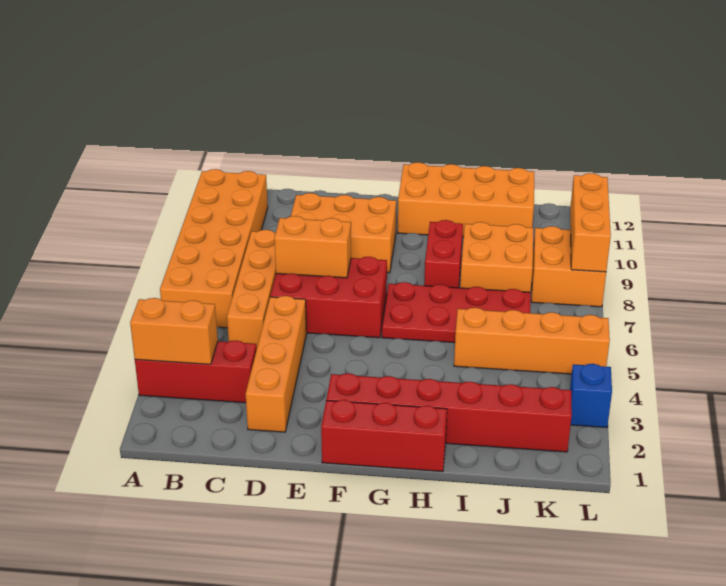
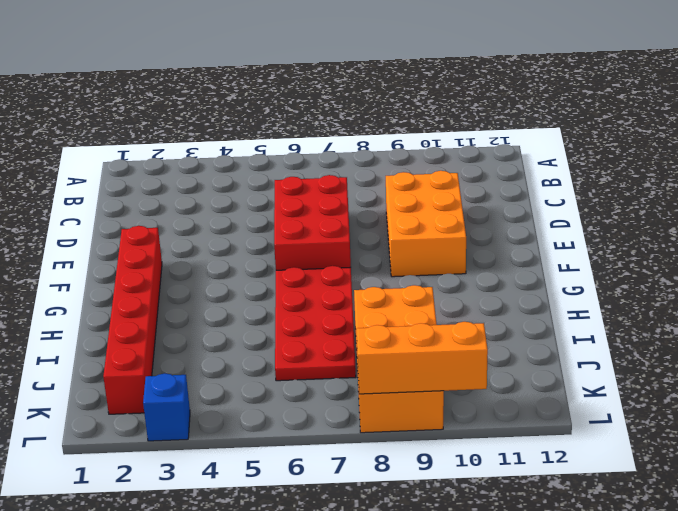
none -> red brick A3:C3 level 1
none -> orange brick A6:B11 level 1
none -> orange brick C5:C8 level 1

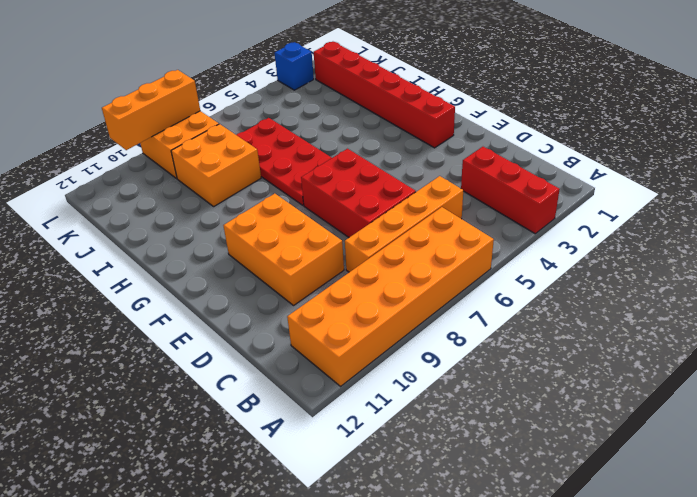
none -> orange brick D2:D5 level 1
none -> red brick F1:H1 level 1
none -> orange brick G11:J12 level 1

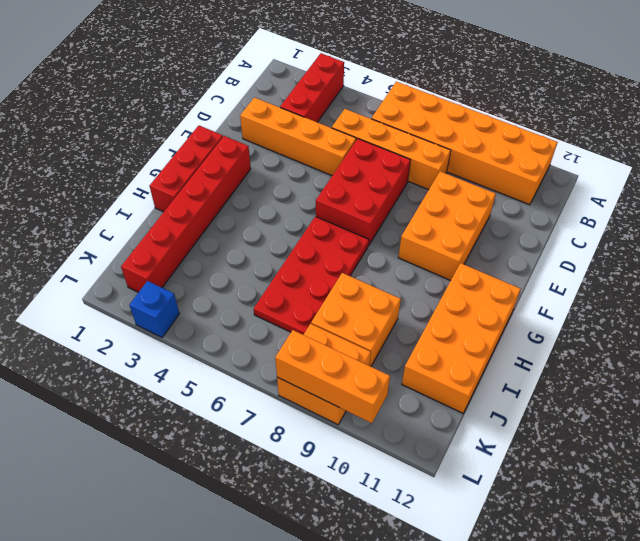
none -> red brick H8:H9 level 1
none -> orange brick I5:L5 level 1
none -> orange brick A3:B3 level 2

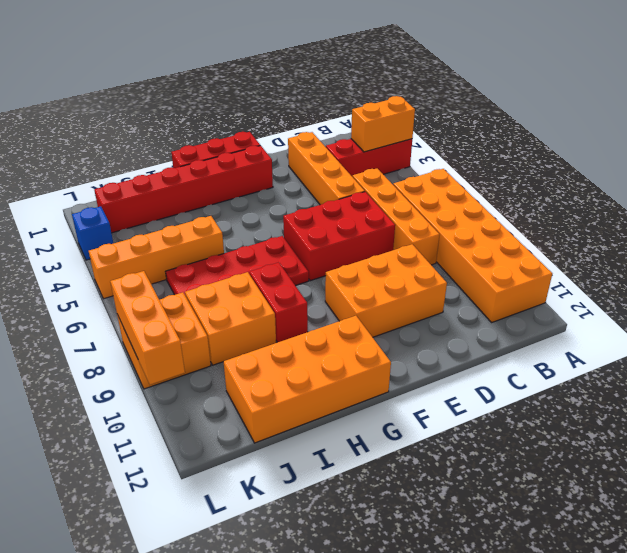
none -> orange brick D7:E7 level 2

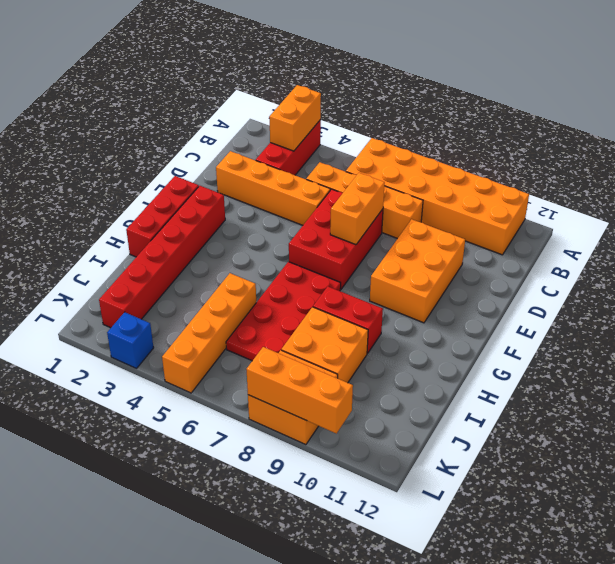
none -> orange brick G11:J12 level 1

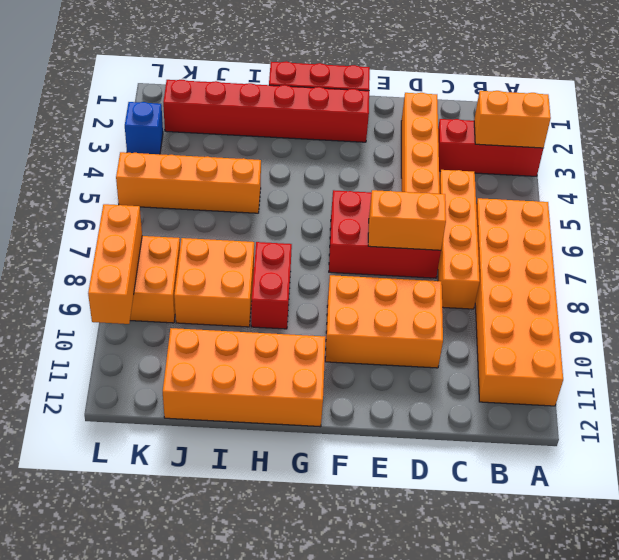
none -> red plate G6:J7 level 1

